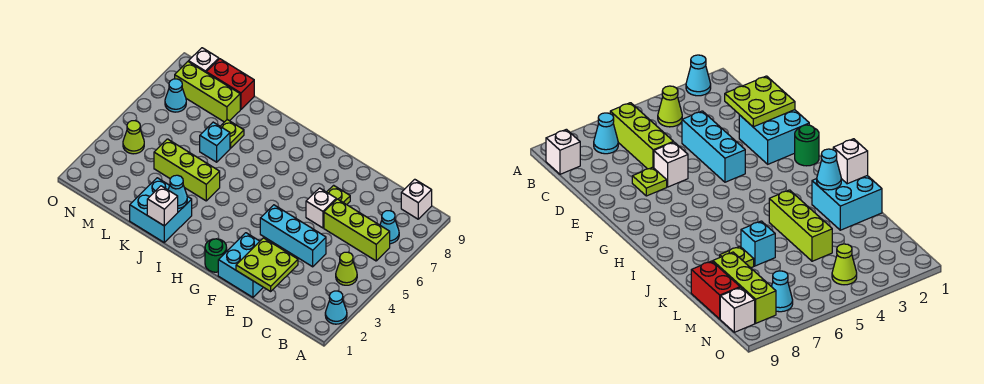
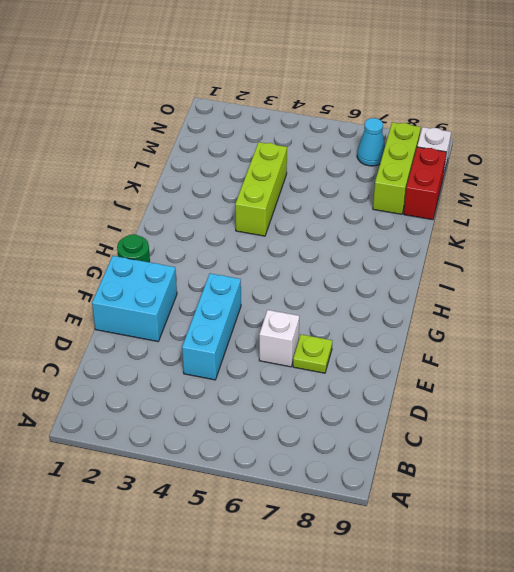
none -> cyan cone A2 level 1
none -> lime cone B4 level 1
none -> lime brick B6:D6 level 1

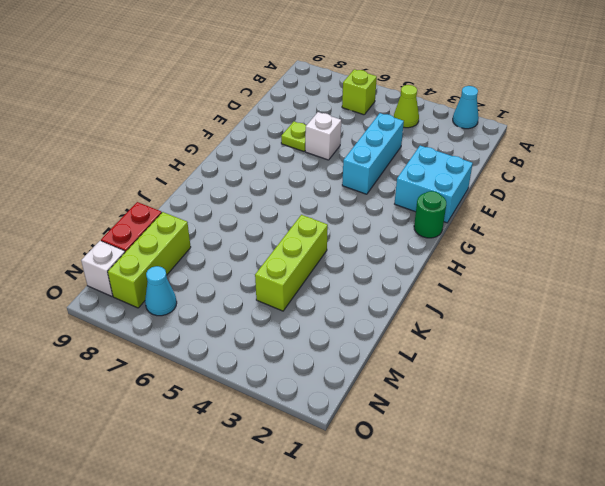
lime brick B6 level 1 -> lime brick B6:D6 level 1
none -> cyan cone B7 level 1
none -> white brick B9 level 1
none -> cyan brick J1:K2 level 1

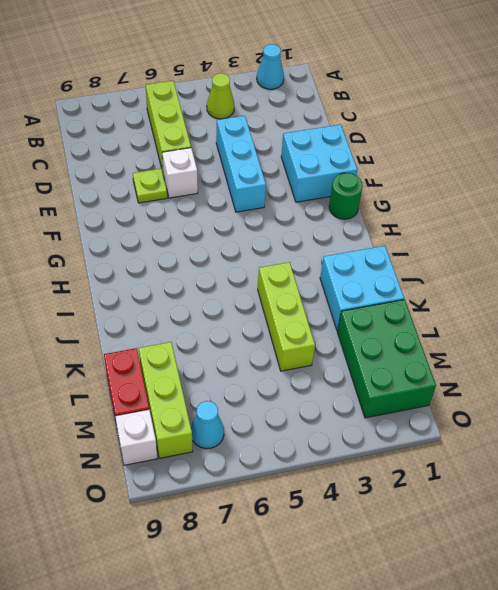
green brick L1:N2 level 1 -> none
none -> cyan cone B7 level 1
none -> white brick B9 level 1
none -> cyan brick K6 level 1

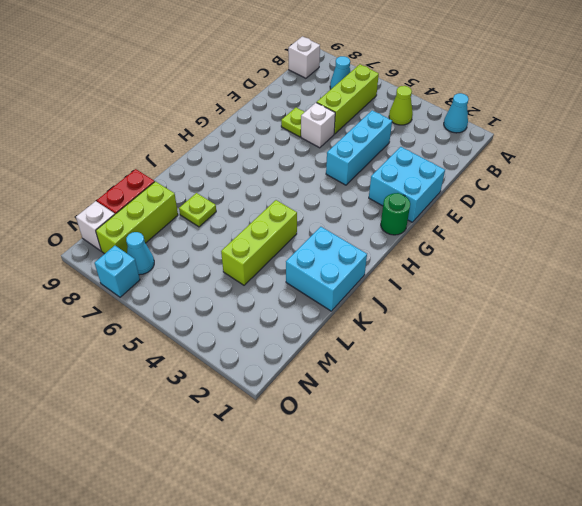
cyan brick O7 level 1 -> cyan brick K6 level 1
none -> lime cone N4 level 1
none -> lime plate D1:E2 level 2
none -> white brick J1 level 2

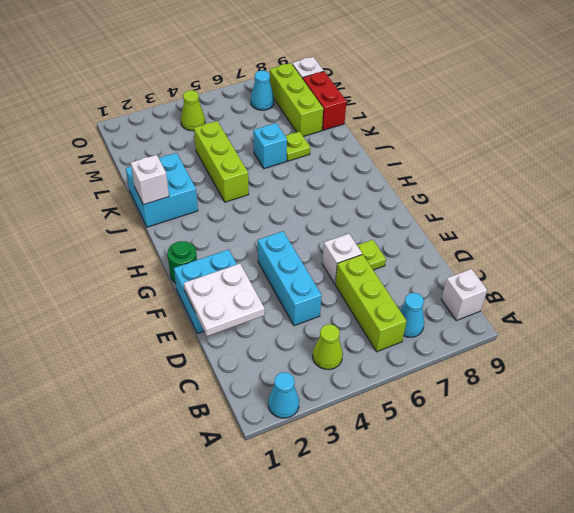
white plate D1:E2 level 2 -> lime plate D1:E2 level 2
none -> cyan cone J2 level 2

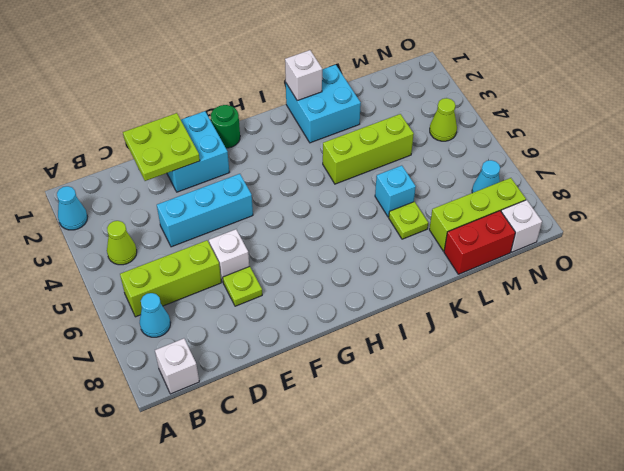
none -> cyan cone J2 level 2

